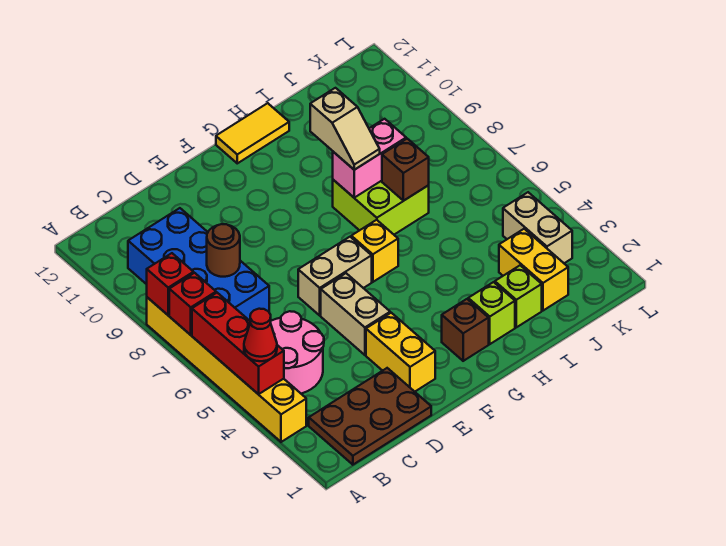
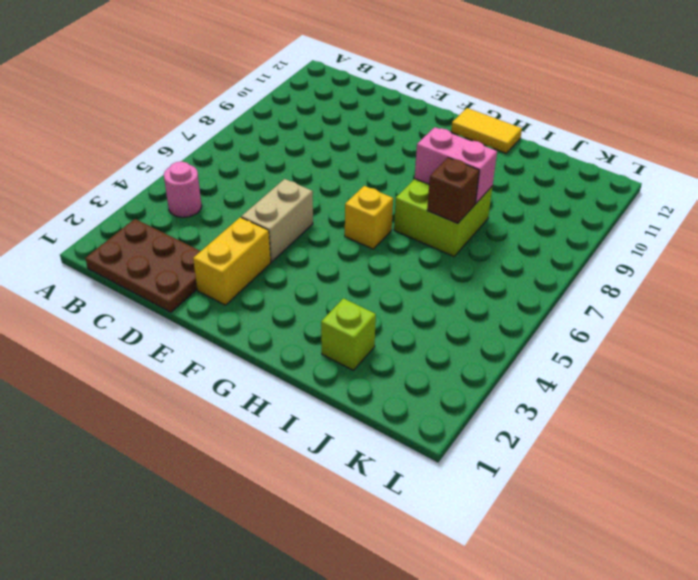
pink round brick B4 level 1 -> pink round brick B4:C5 level 1
none -> yellow brick A3:A8 level 1
none -> blue brick B7:C10 level 1
none -> tan brick E6:F6 level 1

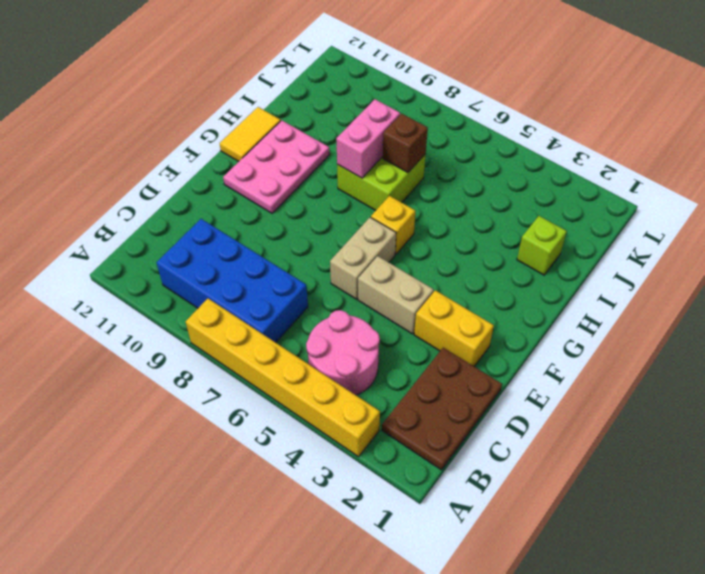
pink plate F10:H11 level 1 -> none
none -> brown brick G2 level 1
none -> lime brick H2 level 1
none -> yellow brick J2:J3 level 1

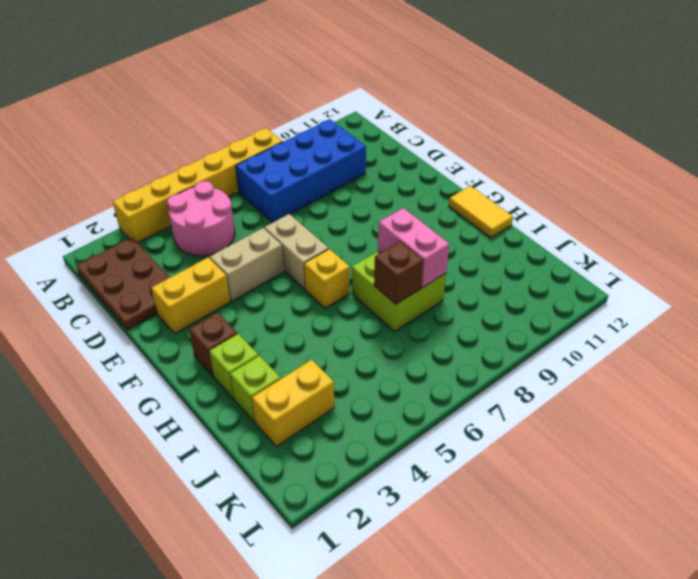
none -> tan brick K3:K4 level 1
none -> red brick A4:A6 level 2
none -> red brick A7 level 2

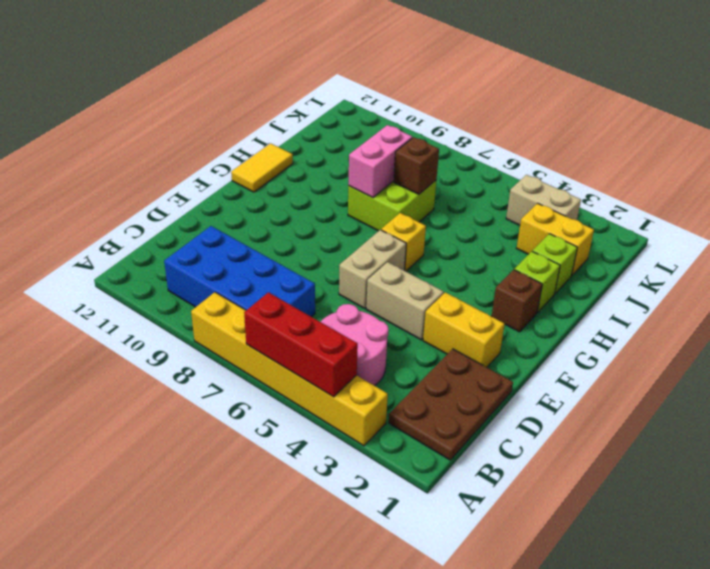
none -> red brick A7 level 2
none -> red brick A8 level 2
none -> brown round brick C8 level 2

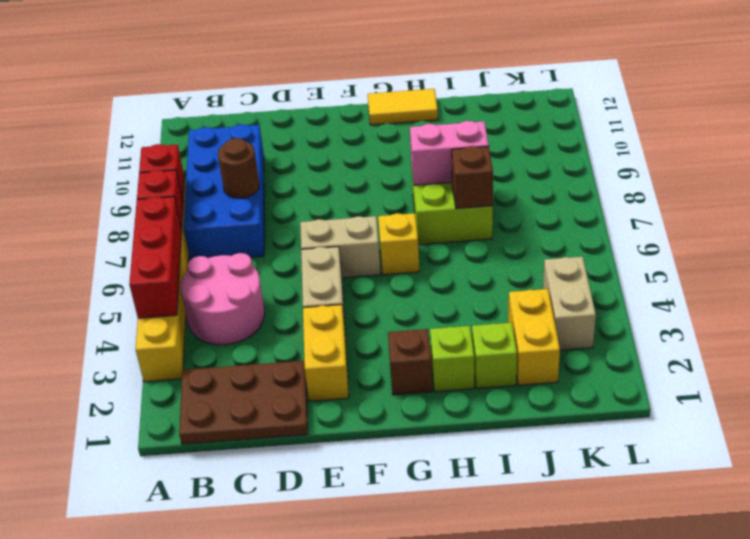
none -> red cone A4 level 3
none -> tan slope H8:H9 level 3 top 9

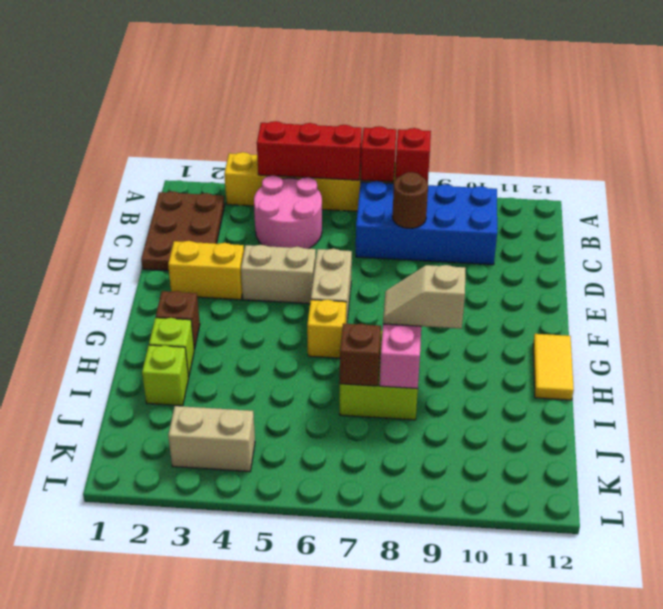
none -> yellow brick J2:J3 level 1
none -> red cone A4 level 3

